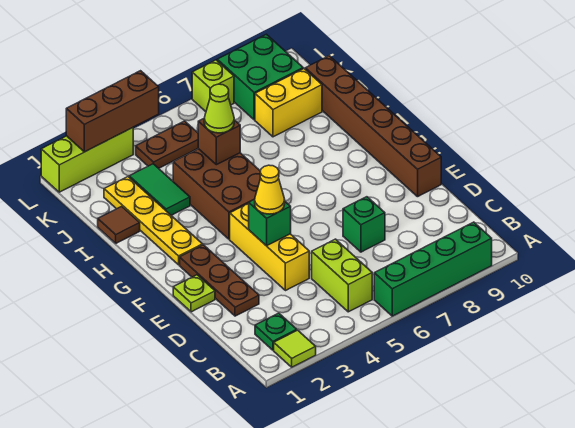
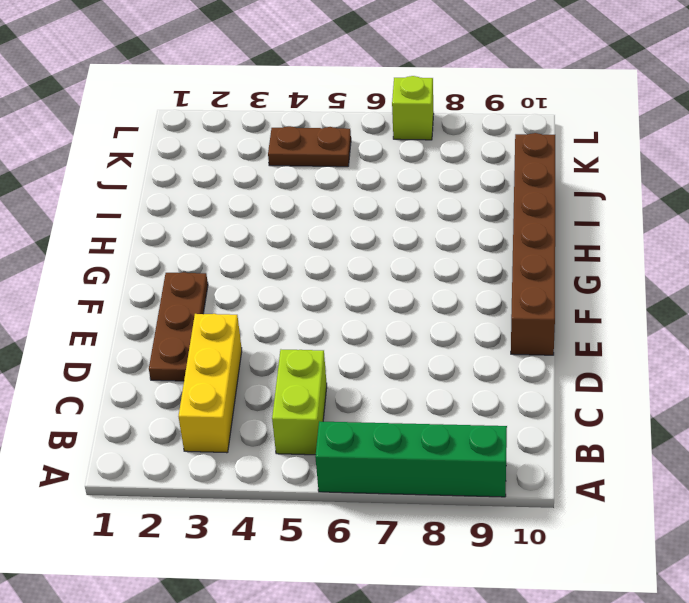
yellow brick B3:D3 level 1 -> yellow brick D4:F4 level 1
none -> lime tile A2 level 1
none -> green plate B2 level 1
none -> green brick D7 level 1

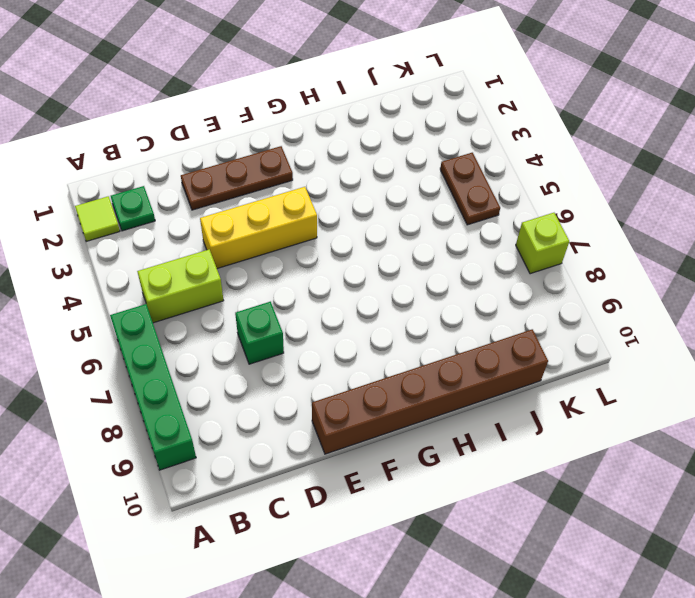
none -> lime plate E1 level 1
none -> yellow plate G2:J2 level 1
none -> brown brick G4:I5 level 1

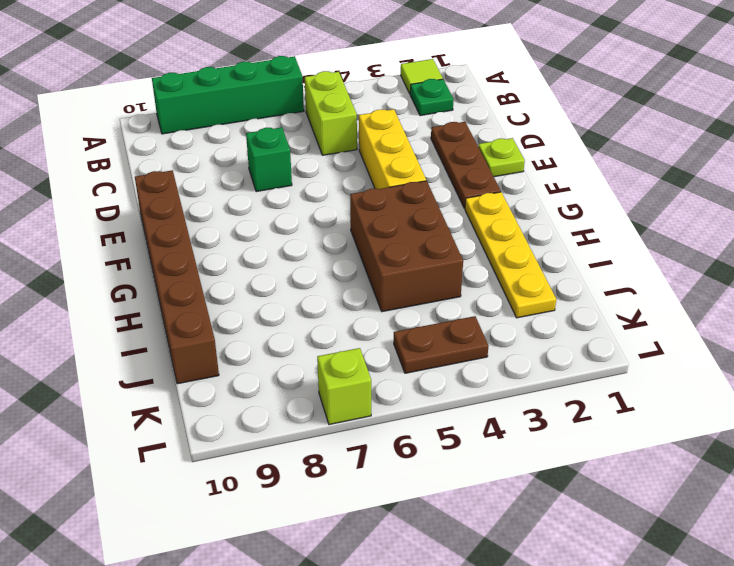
none -> brown tile I1 level 1
none -> green tile I3:J3 level 1
none -> yellow brick J8:J9 level 1

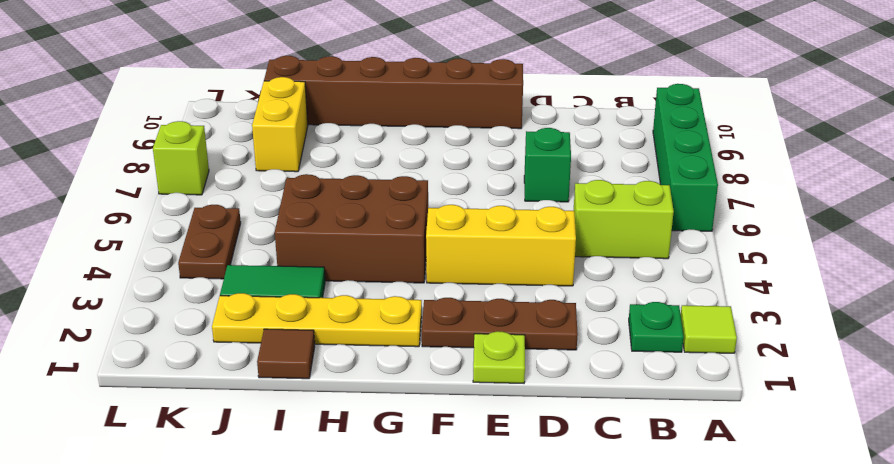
none -> green brick K8:L9 level 1
none -> lime brick L1:L3 level 1
none -> green brick E4 level 2

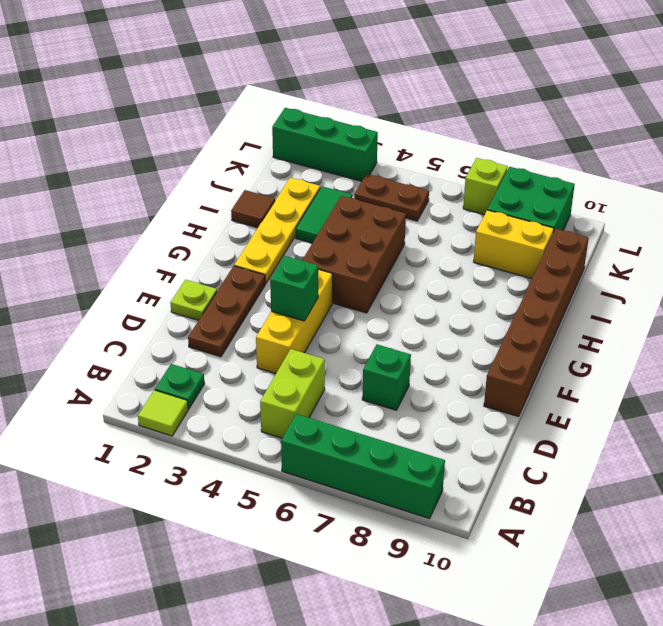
green brick L1:L3 level 1 -> lime brick L1:L3 level 1
none -> brown brick I5 level 2
none -> brown brick L2:L4 level 2
none -> yellow cone E4 level 3

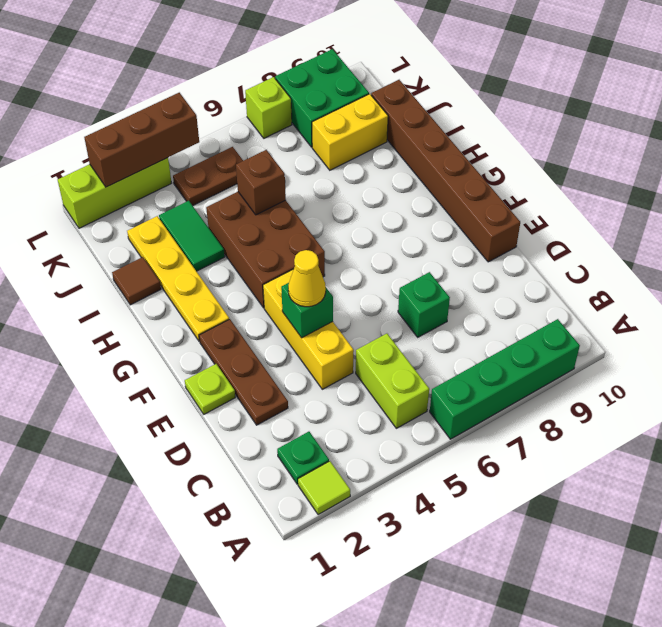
none -> lime cone I5 level 3

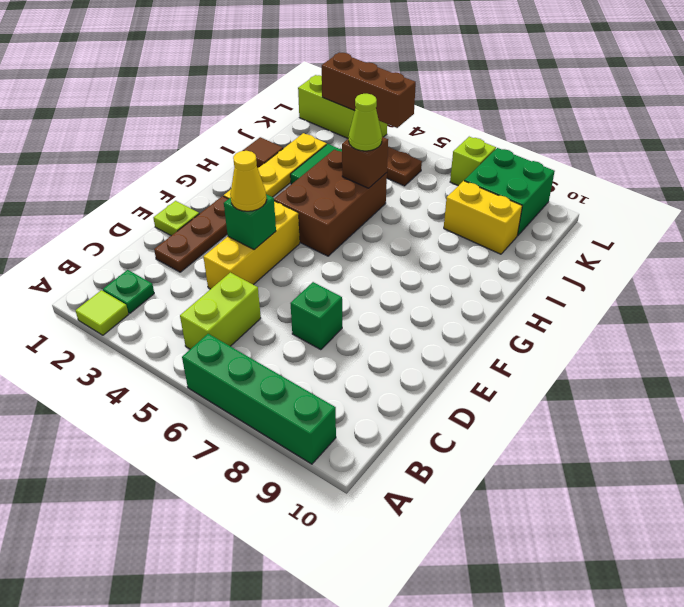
none -> brown brick E10:J10 level 1

